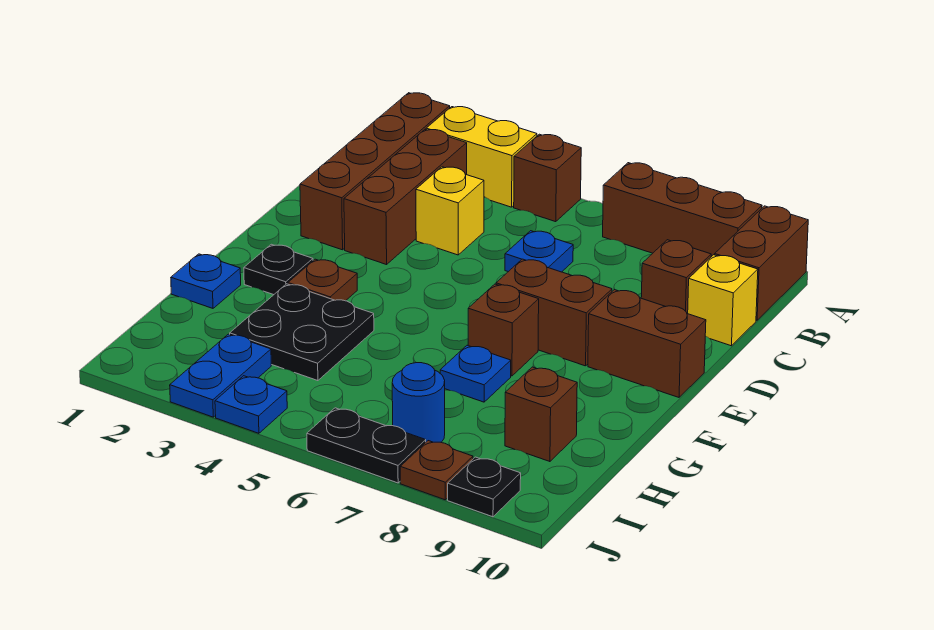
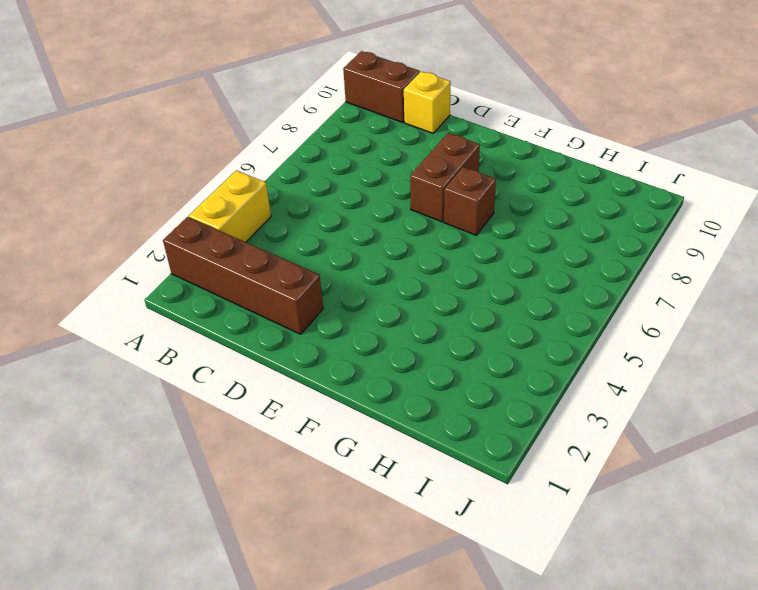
none -> brown brick A5 level 1
none -> brown brick A7:A9 level 1
none -> brown brick B3:D3 level 1

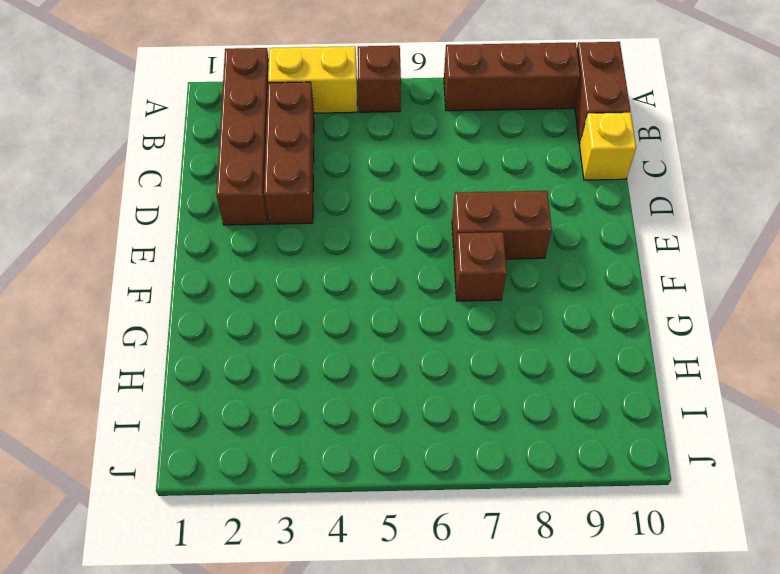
none -> yellow brick C4 level 1
none -> blue plate C6 level 1
none -> brown brick C9 level 1

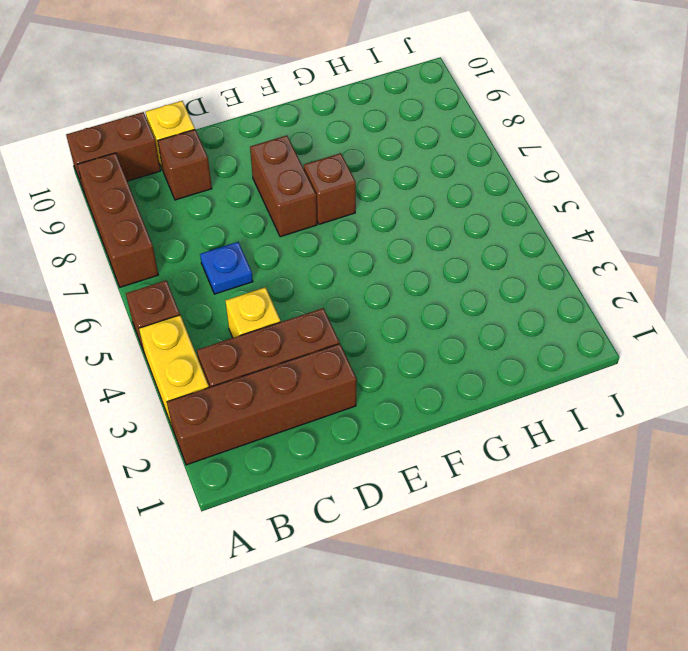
none -> brown brick E9:E10 level 1
none -> black plate F2 level 1
none -> brown plate F3 level 1

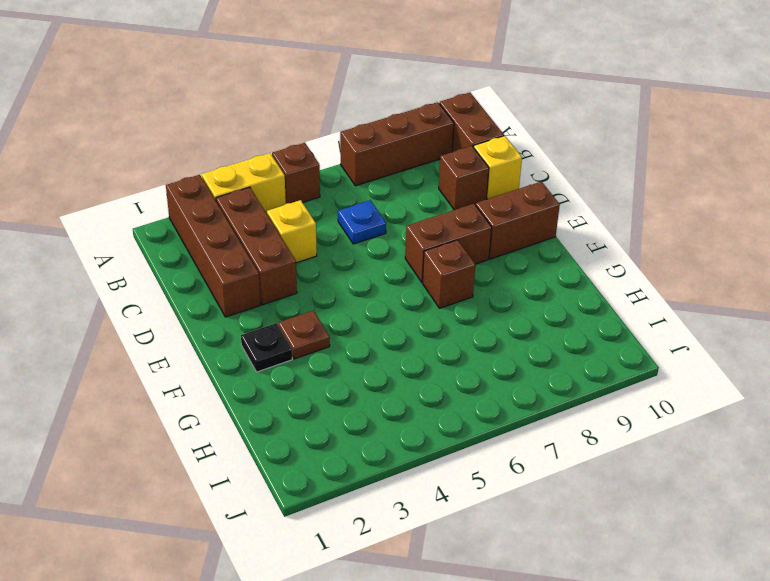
none -> blue plate G1 level 1
none -> black plate G3:H4 level 1
none -> blue plate G7 level 1

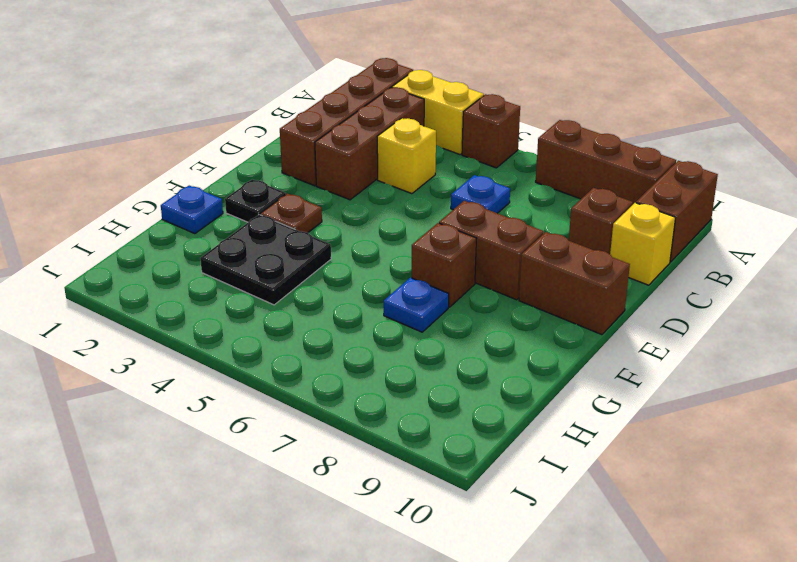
none -> brown brick H9 level 1
none -> blue plate I3:J3 level 1
none -> blue round brick I7 level 1

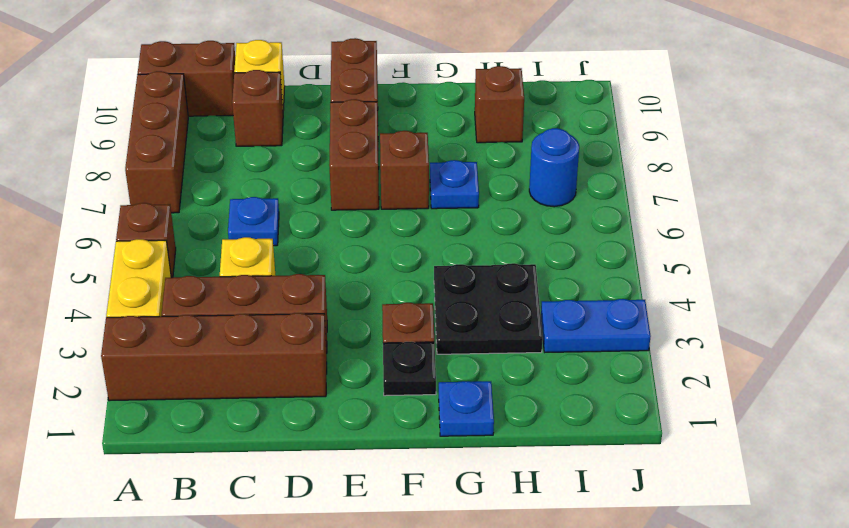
none -> blue plate J4 level 1
none -> black plate J6:J7 level 1
none -> brown plate J8 level 1

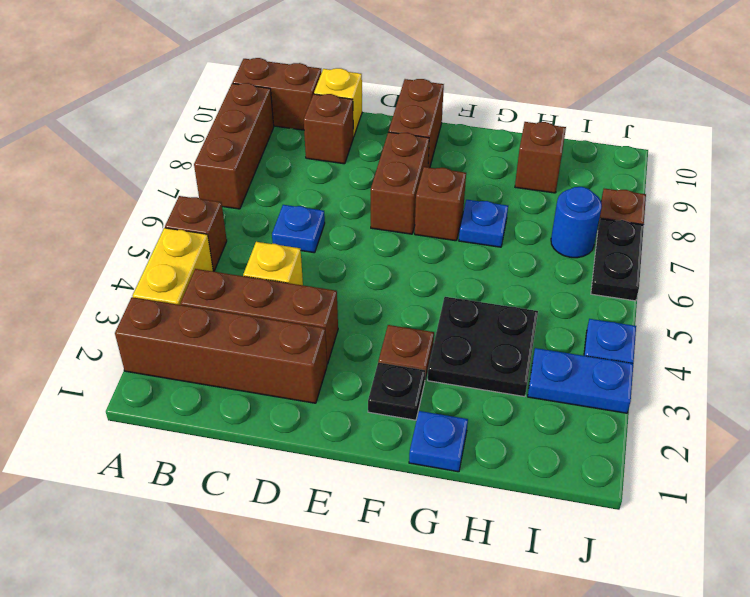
none -> black plate J9 level 1

